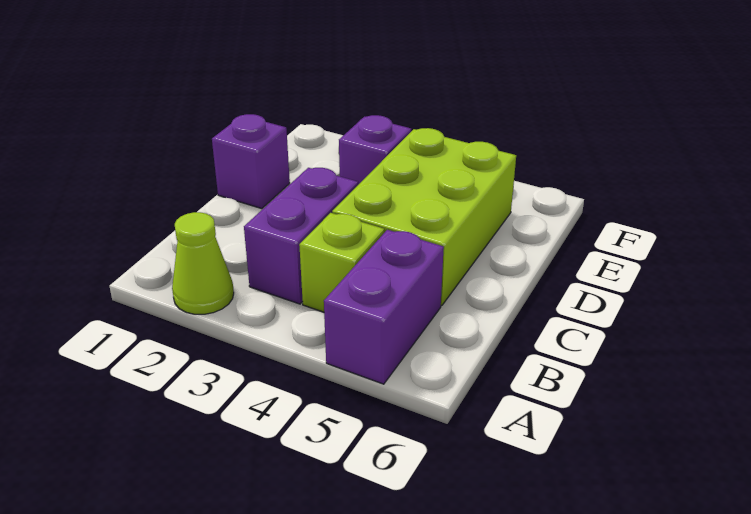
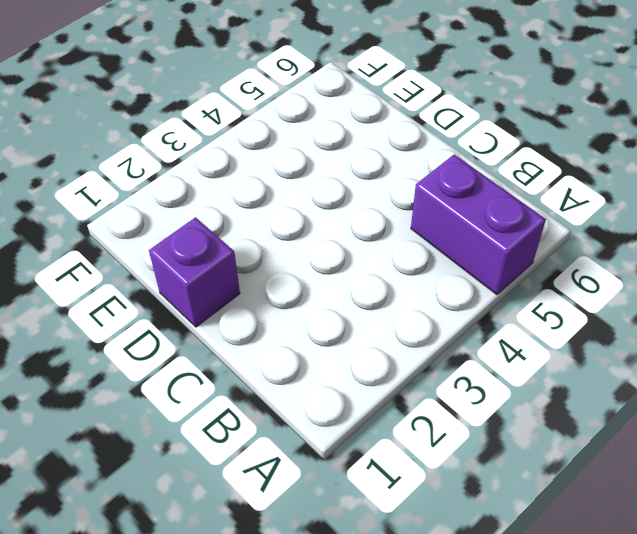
none -> lime cone A2 level 1
none -> purple brick B3:C3 level 1

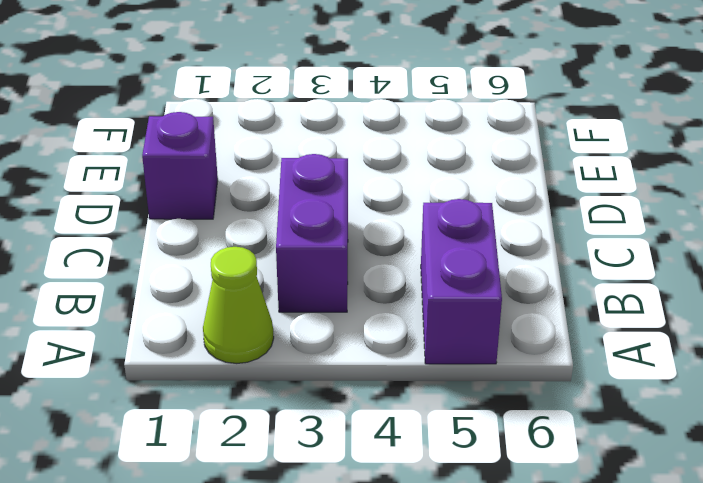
none -> lime brick B4 level 1
none -> lime brick C4:E5 level 1

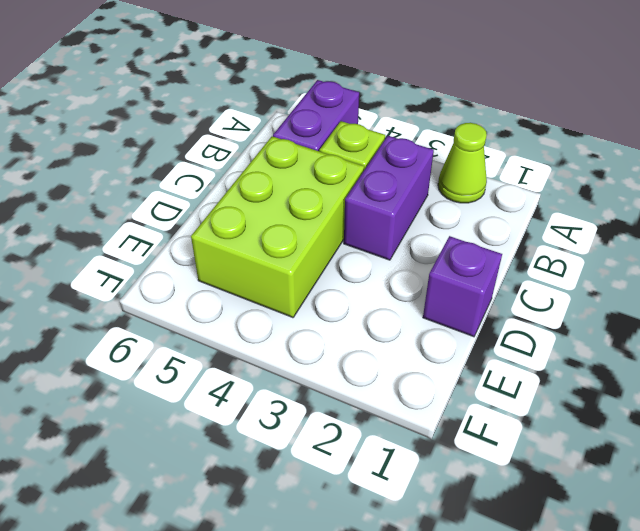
none -> purple brick E3 level 1

